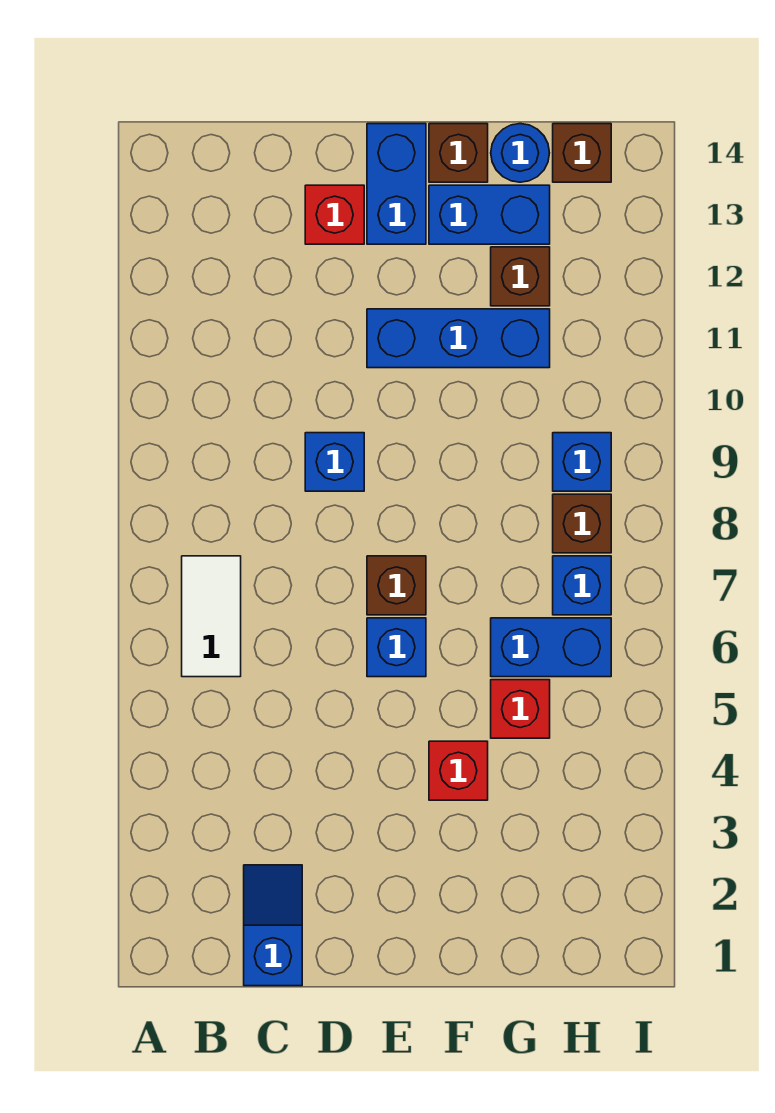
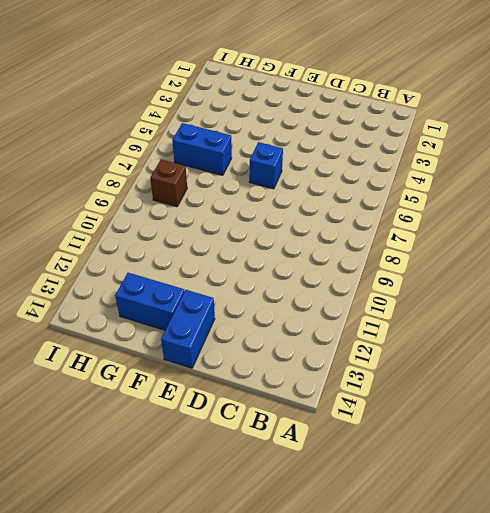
none -> white tile B6:B7 level 1
none -> blue slope C1:C2 level 1 top 1
none -> blue brick D9 level 1

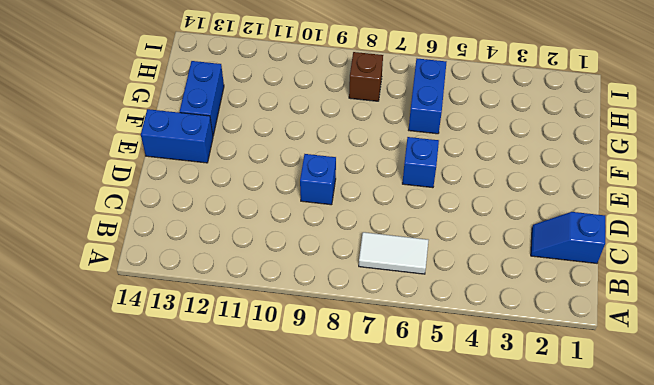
none -> red brick D13 level 1
none -> brown brick E7 level 1
none -> blue brick E11:G11 level 1

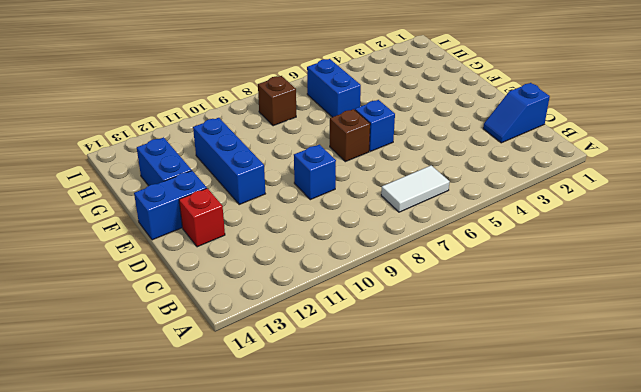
none -> red brick F4 level 1
none -> brown brick F14 level 1
none -> red brick G5 level 1

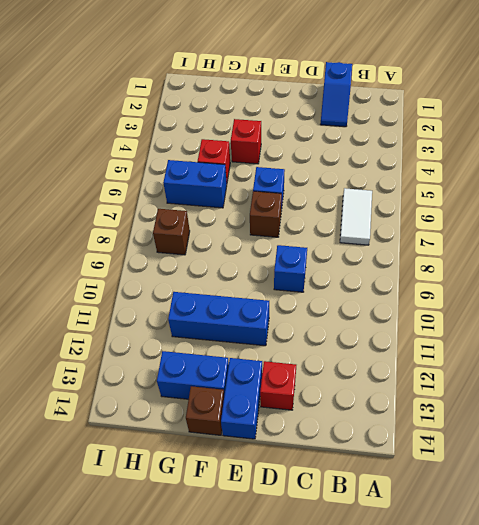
none -> brown brick G12 level 1
none -> blue round brick G14 level 1
none -> blue brick H7 level 1

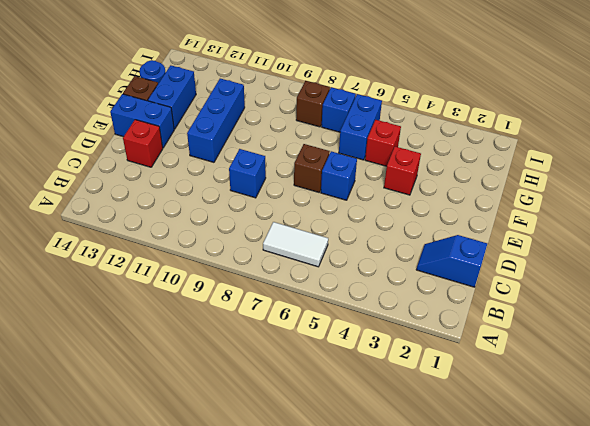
none -> brown brick G12 level 1
none -> blue brick H9 level 1
none -> brown brick H14 level 1

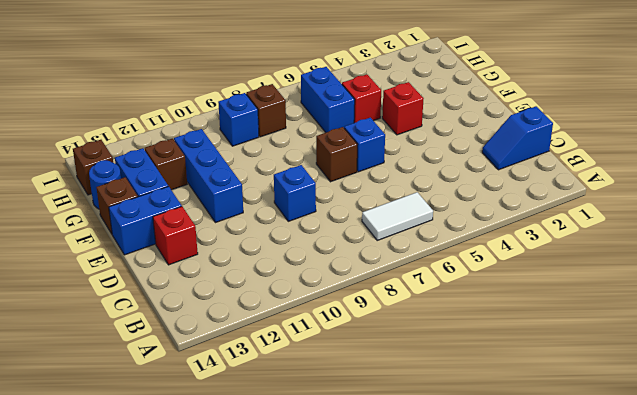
none -> blue brick H7 level 1

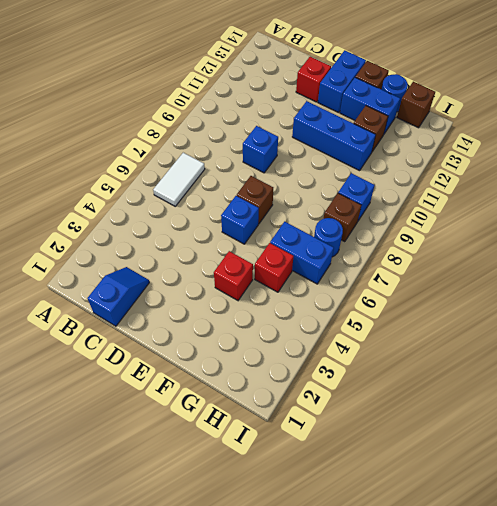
blue round brick H7 level 1 -> blue brick H7 level 1

